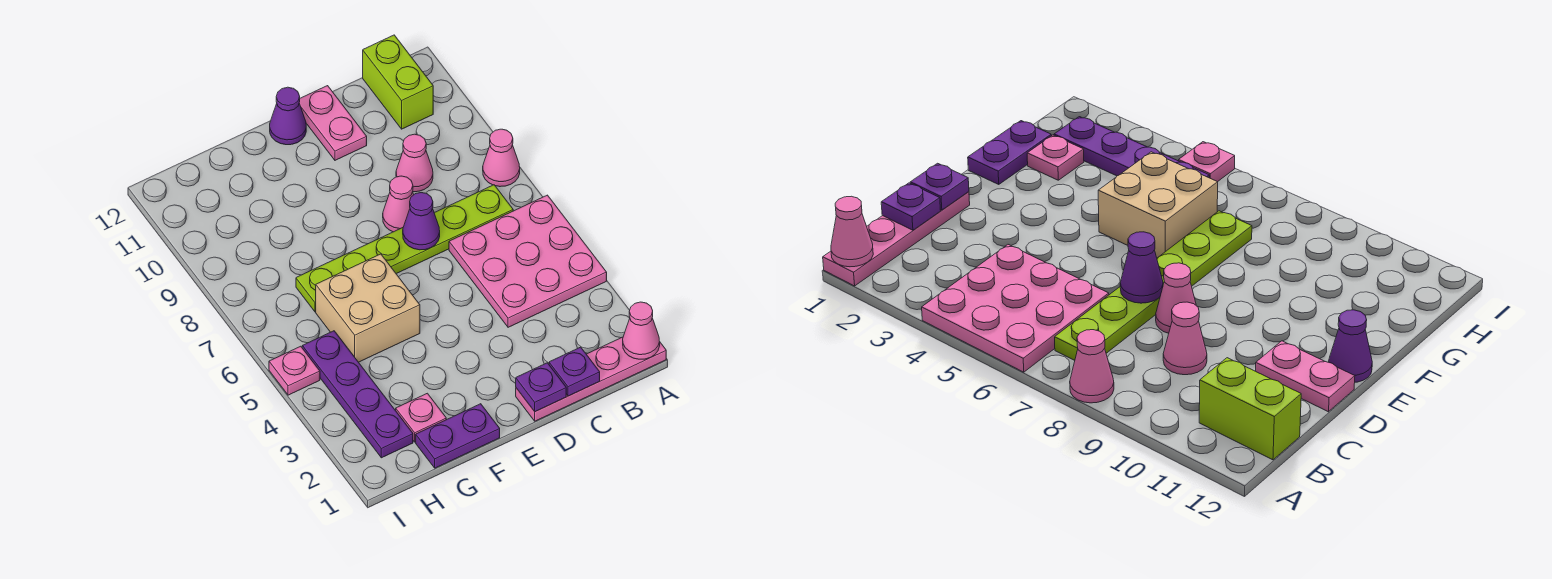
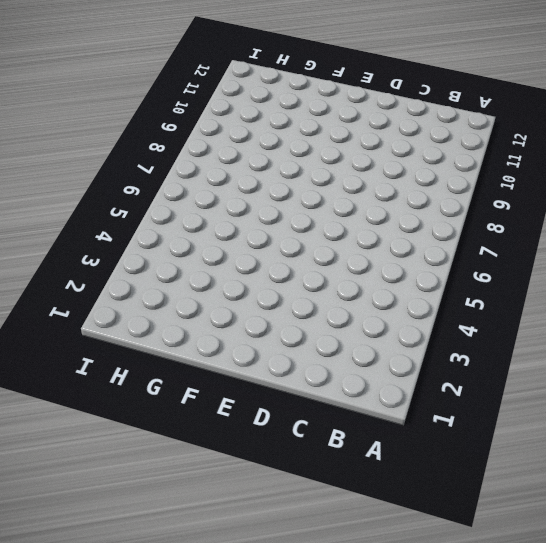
none -> pink plate A1:D1 level 1
none -> pink plate A4:C6 level 1
none -> pink cone A8 level 1

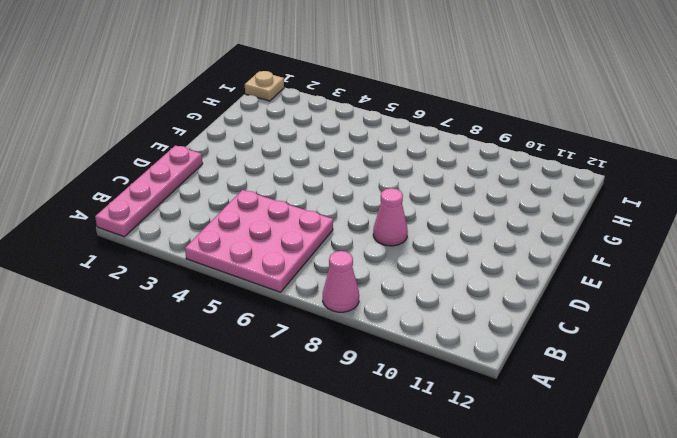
tan plate I1 level 1 -> none
none -> lime plate B7:G7 level 1
none -> lime brick B11:B12 level 1
none -> pink cone C9 level 1

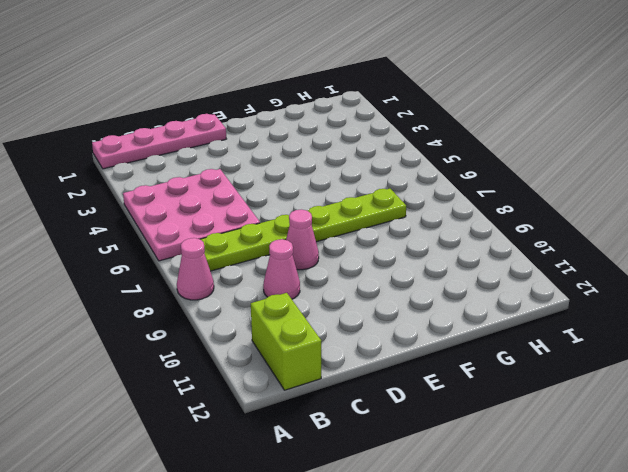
none -> pink plate D11:D12 level 1
none -> purple cone E12 level 1
none -> purple plate F1:G1 level 1

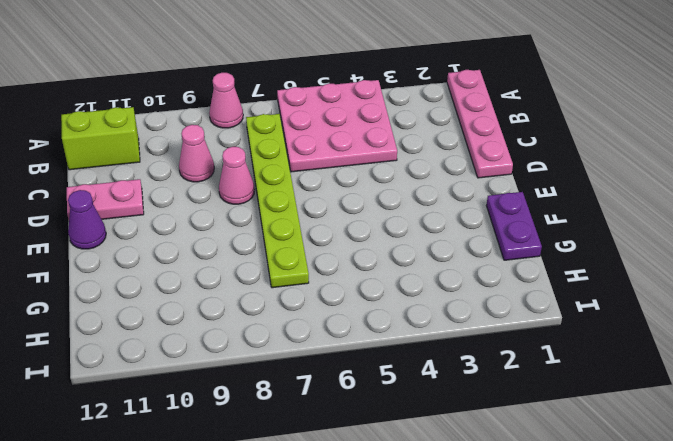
none -> tan brick F5:G6 level 1
none -> pink plate G2 level 1
none -> purple plate H2:H5 level 1

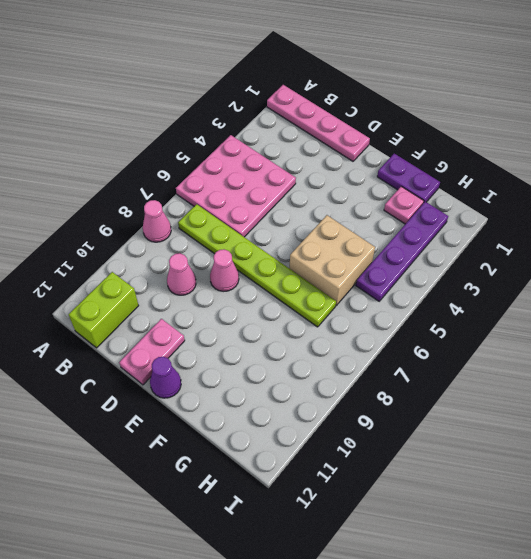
none -> pink plate I5 level 1
none -> pink cone A1 level 2
none -> purple plate C1 level 2

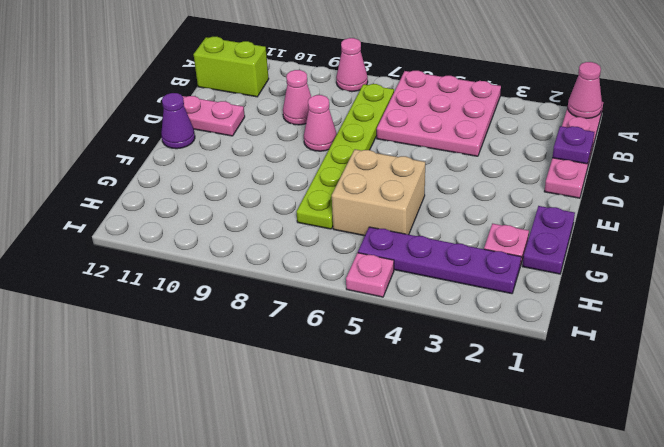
none -> purple plate D1 level 2
none -> purple cone D7 level 2

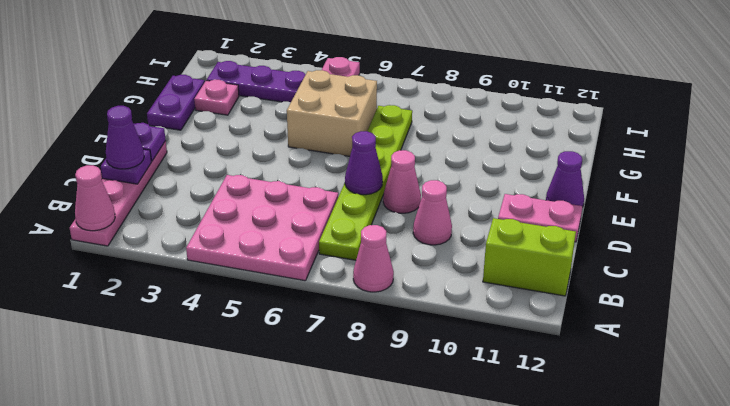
purple cone C1 level 3 -> none

